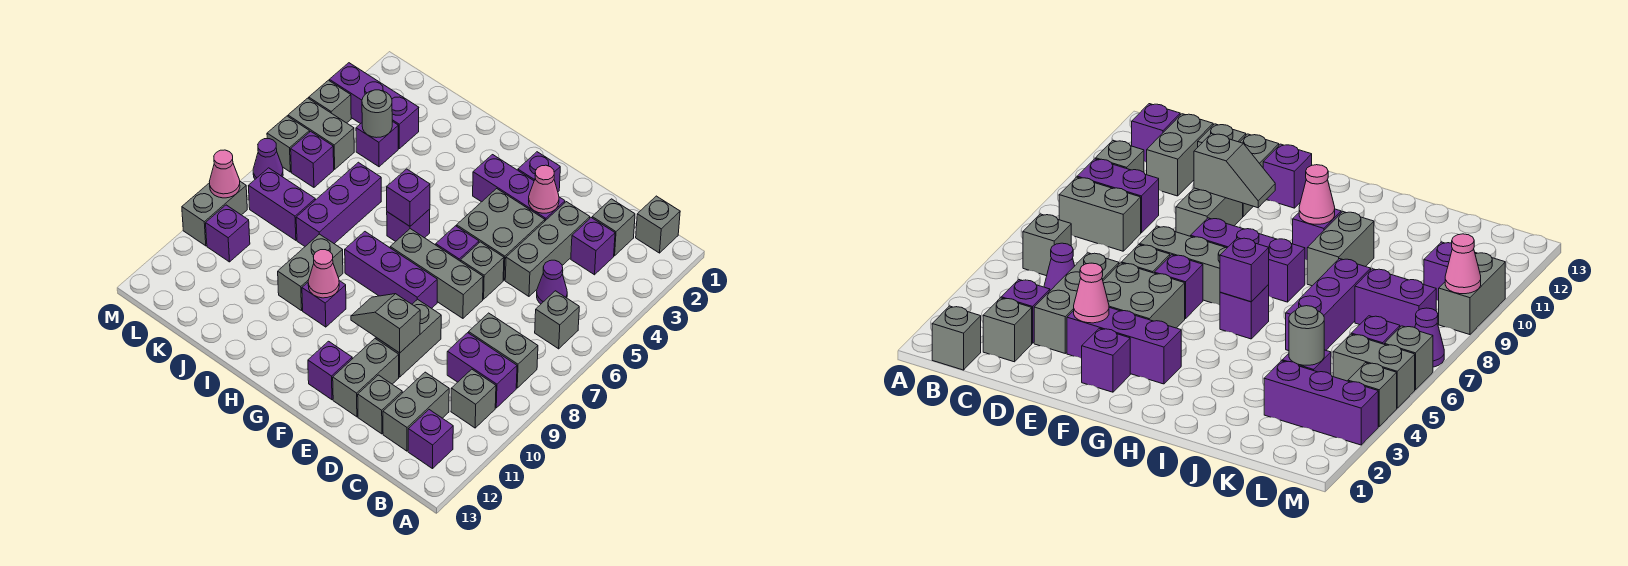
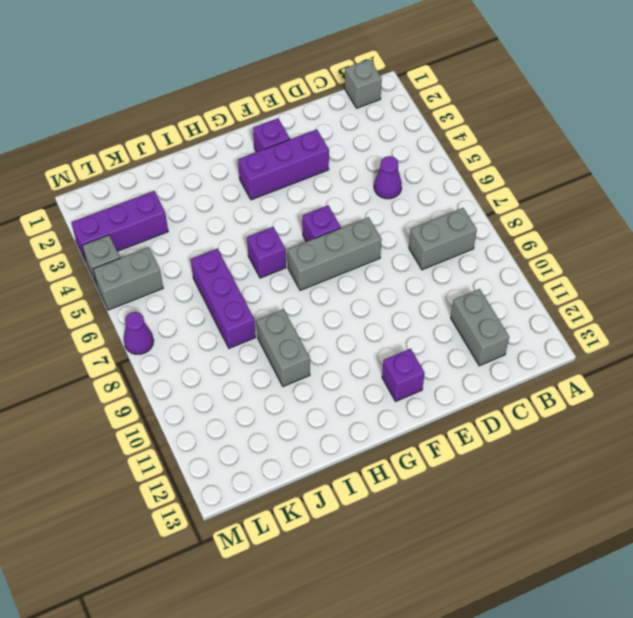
none -> grey brick B6 level 1
none -> purple brick B9:C9 level 1
none -> grey brick B10 level 1
none -> purple brick B12 level 1

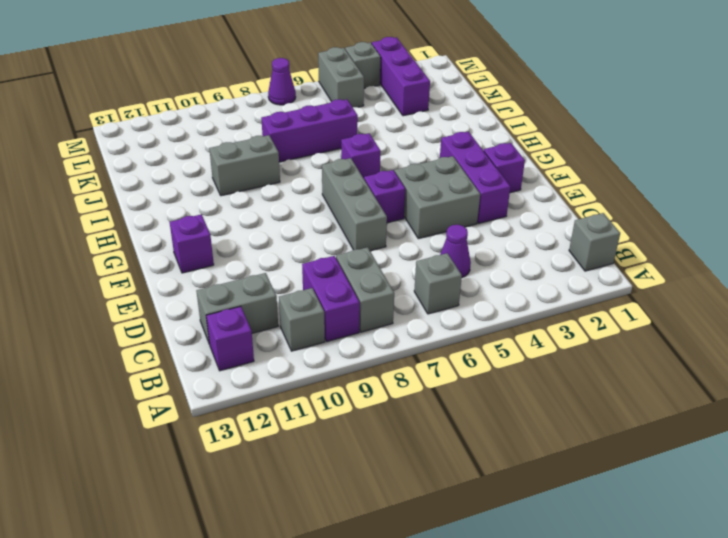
none -> grey brick C2 level 1
none -> purple brick C3 level 1
none -> grey brick D3:D5 level 1
none -> grey brick D12 level 1

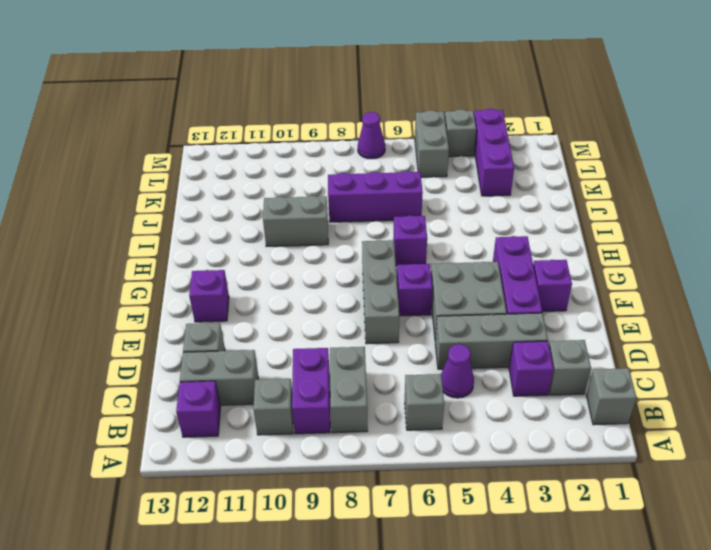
none -> grey brick E6 level 1
none -> grey brick E9:E10 level 1
none -> grey brick E11:E12 level 1
none -> purple brick F8:H8 level 1

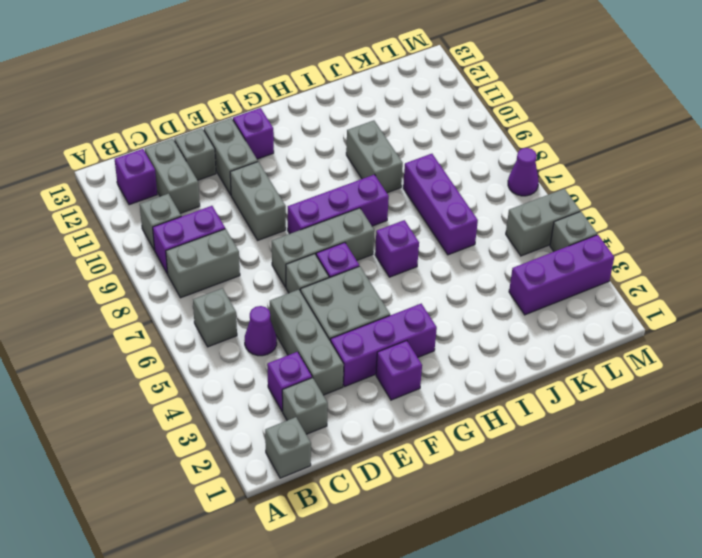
none -> purple brick H10 level 1
none -> purple brick K4 level 1
none -> purple brick K8:L8 level 1
none -> purple brick L6 level 1

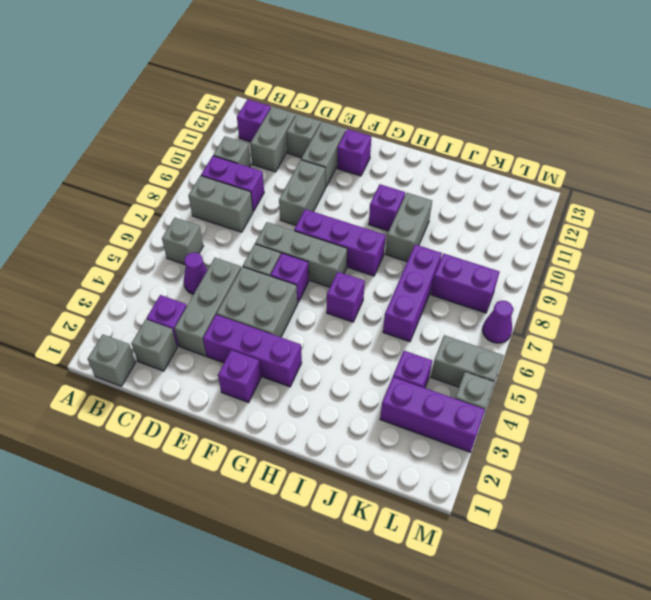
none -> purple brick L6 level 1
none -> purple brick L10 level 1
none -> grey brick M6 level 1
none -> grey brick M9:M10 level 1

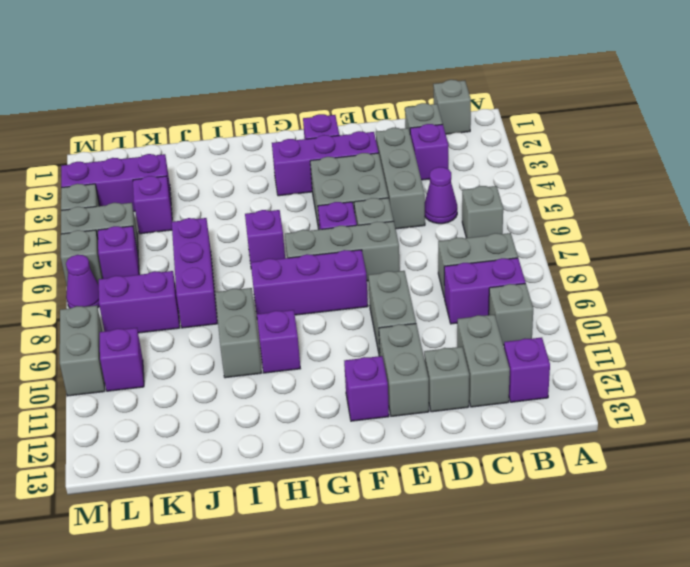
none -> pink cone E3 level 2
none -> grey slope E10:F10 level 2 top E
none -> purple brick H6 level 2
none -> pink cone H10 level 2

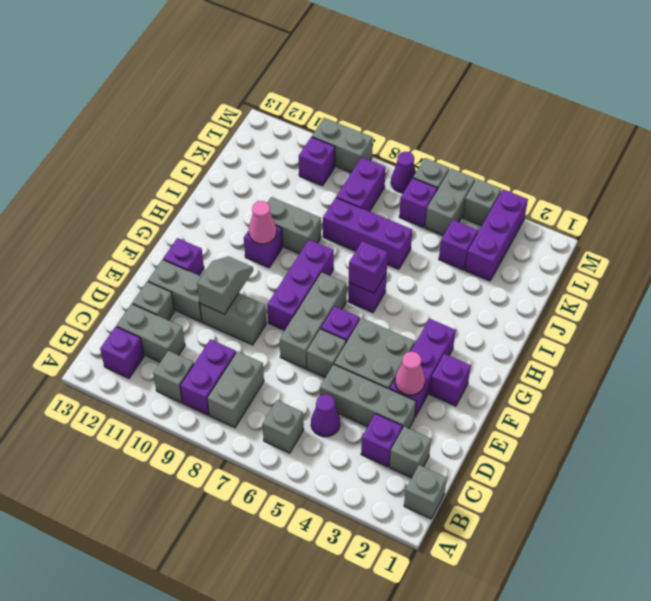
none -> grey round brick K4 level 2
none -> pink cone M9 level 2

